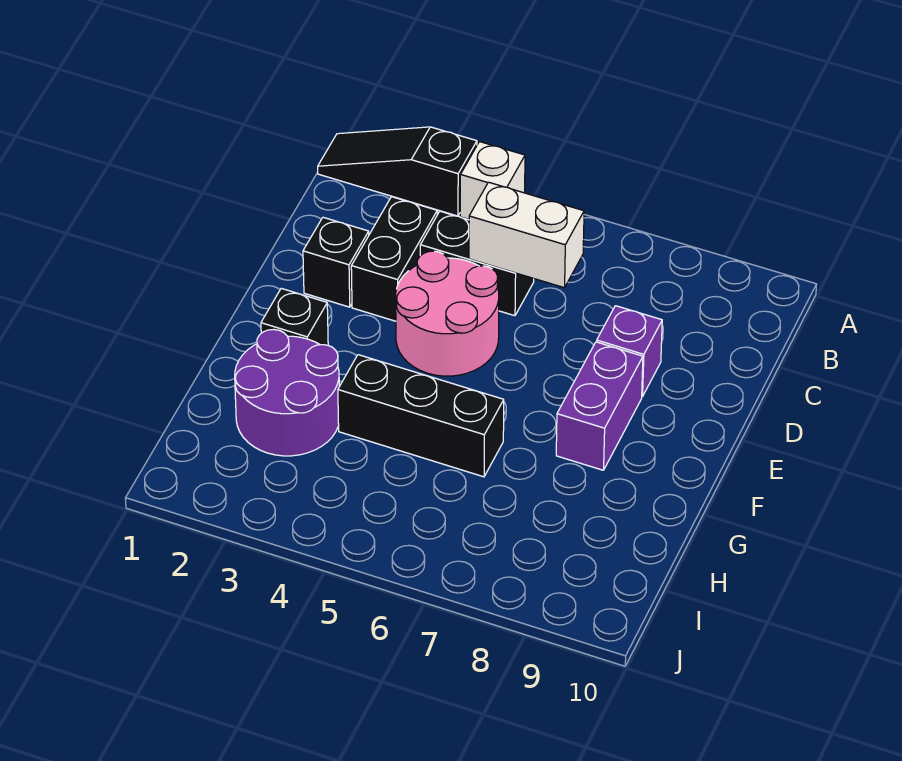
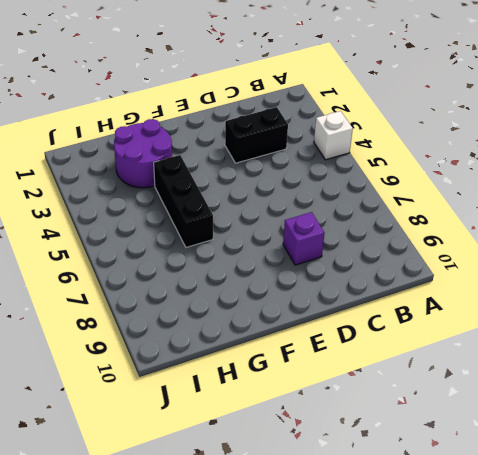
none -> black slope A1:A3 level 1 top 3
none -> black brick C4:C5 level 1
none -> black brick D2 level 1

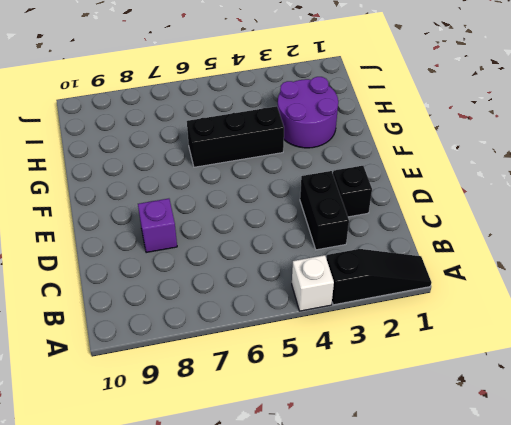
none -> black brick C4:C5 level 1
none -> pink round brick D4:E5 level 1
none -> purple brick E8:F8 level 1

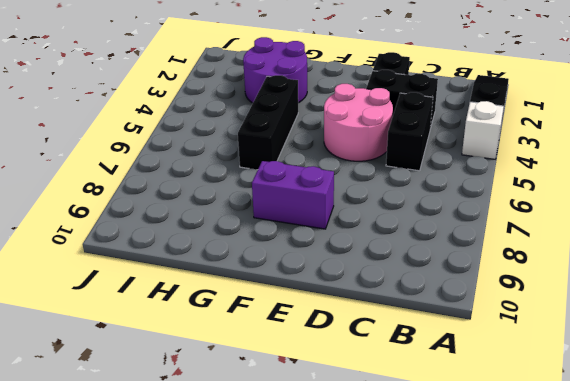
none -> purple brick D8 level 1
none -> black brick F2 level 1
none -> white brick C5:C6 level 2

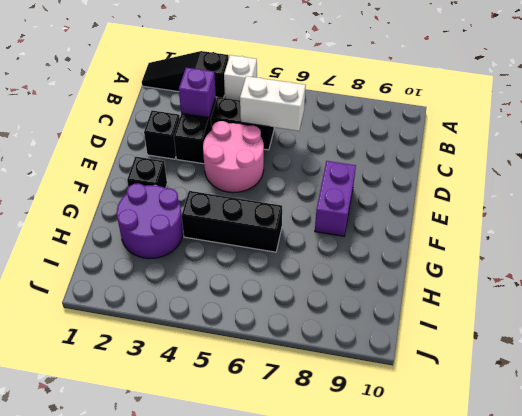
purple brick C3 level 2 -> purple brick D8 level 1

